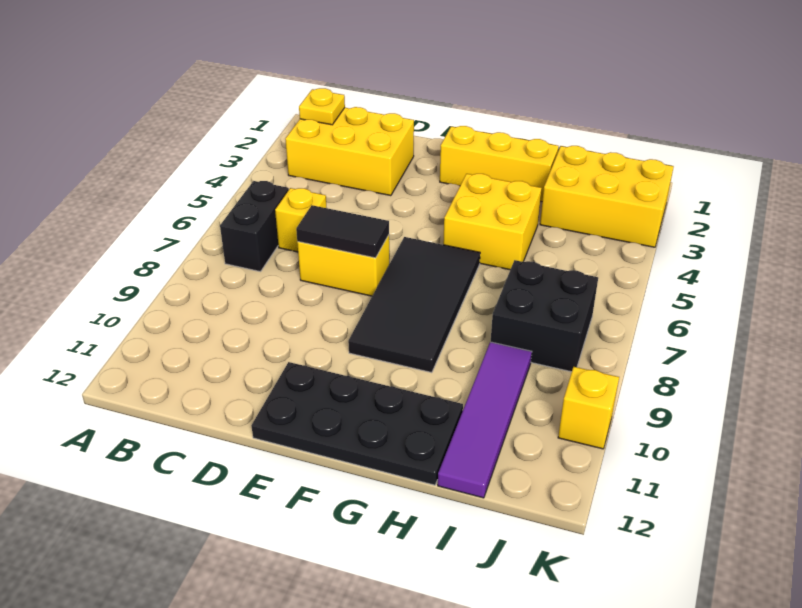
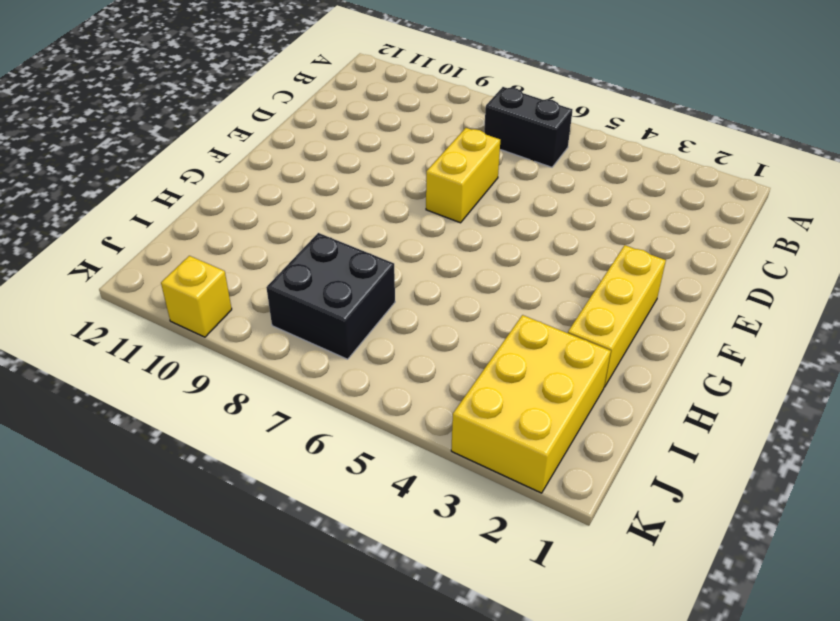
none -> yellow brick B2:D3 level 1
none -> yellow brick C6 level 1
none -> black plate E11:H12 level 1

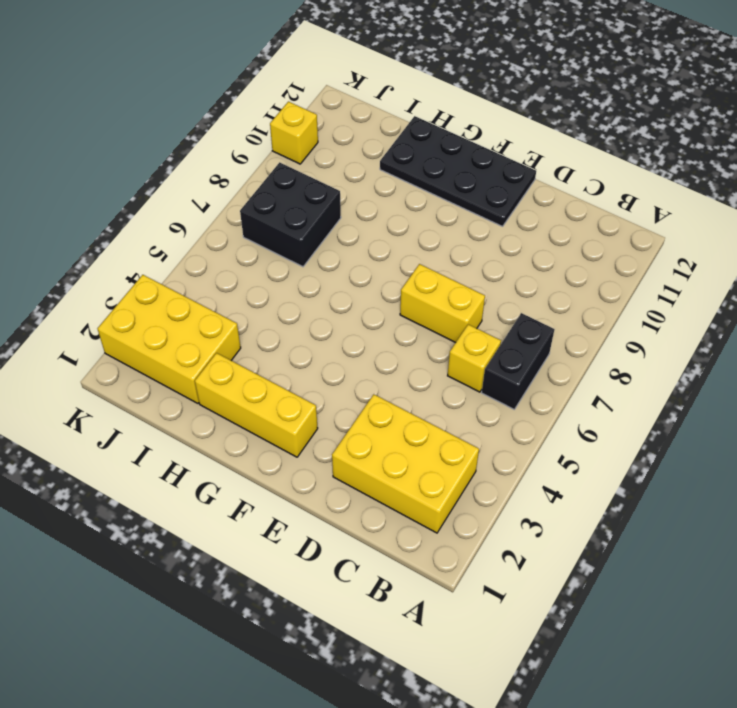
none -> black tile F6:G9 level 1
none -> yellow brick G4:H5 level 1
none -> purple tile I9:I12 level 1

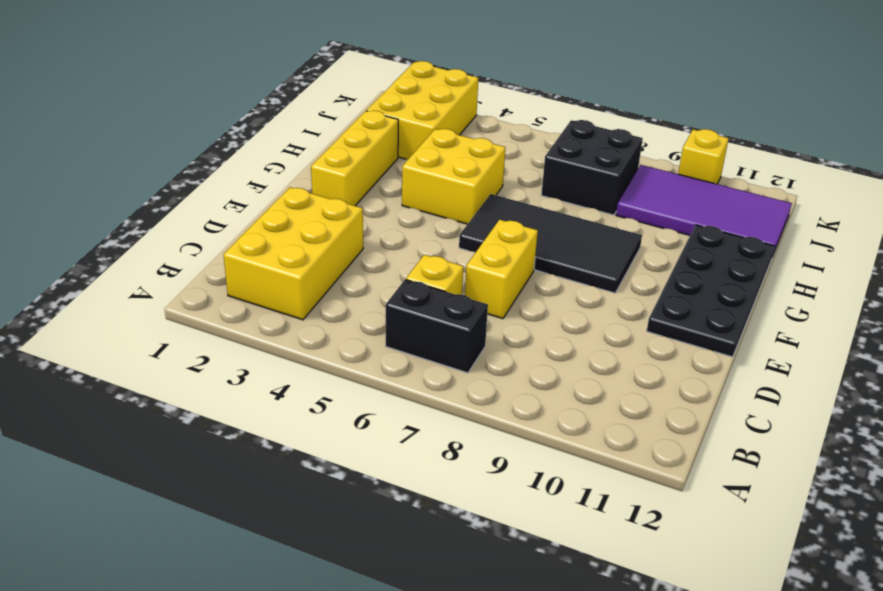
purple tile I9:J12 level 1 -> purple tile I9:I12 level 1
none -> yellow plate B2 level 2
none -> black tile D7:E7 level 2

